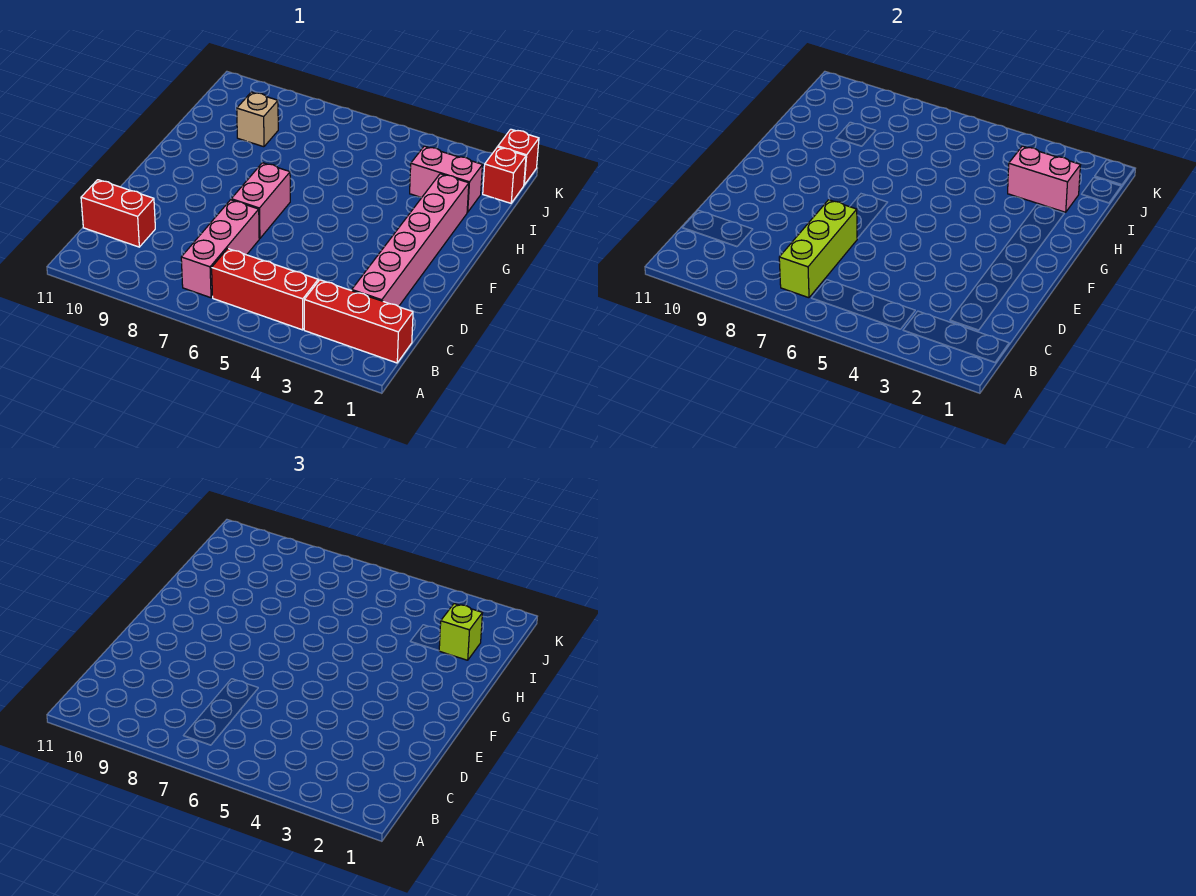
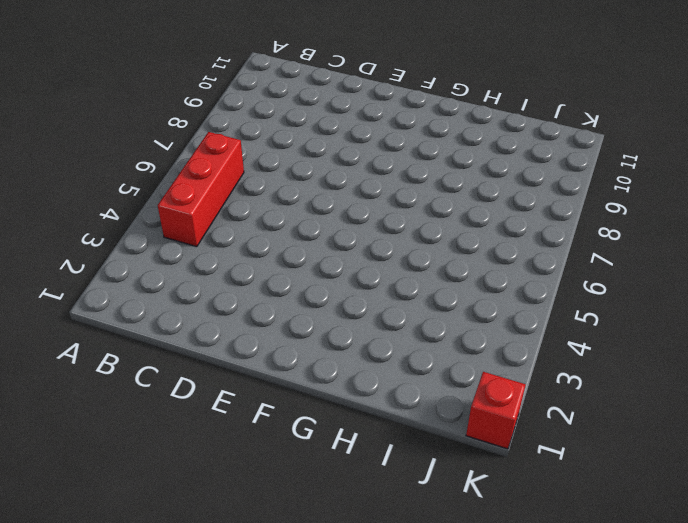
none -> red brick B1:B3 level 1
none -> pink brick B7:D7 level 1
none -> pink brick C2:H2 level 1

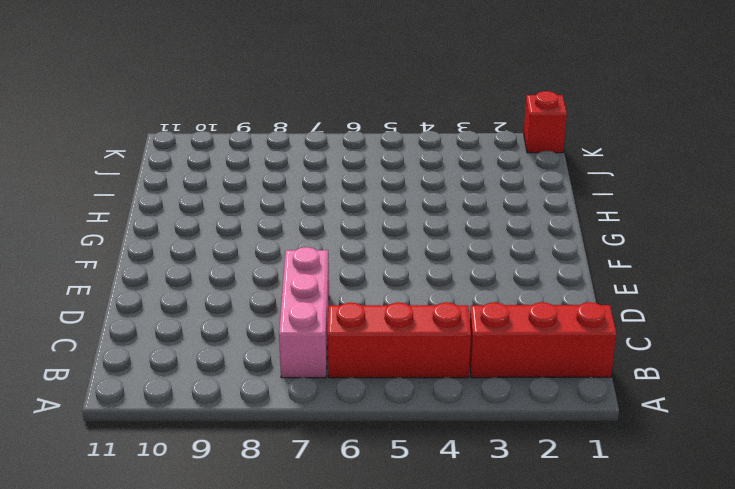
none -> pink brick C2:H2 level 1
none -> red brick C10:C11 level 1
none -> pink brick E7:F7 level 1

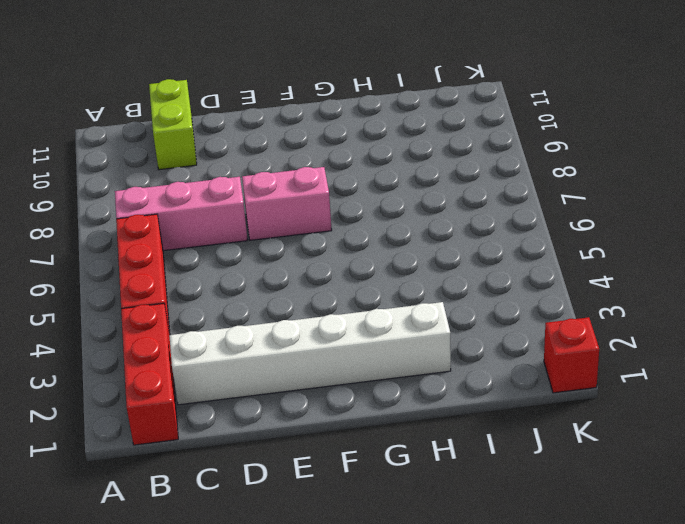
white brick C2:H2 level 1 -> pink brick C2:H2 level 1
lime brick C10:C11 level 1 -> red brick C10:C11 level 1
none -> pink brick I2:I3 level 1
none -> tan brick I9 level 1
none -> red brick J1 level 1

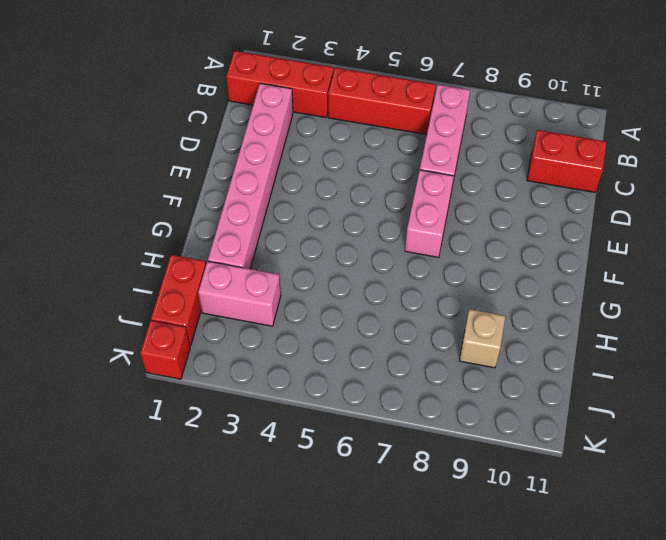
red brick I1:J1 level 1 -> red brick J1 level 1
none -> lime brick B7:D7 level 2
none -> pink brick I2:I3 level 2
none -> lime brick I2 level 3

